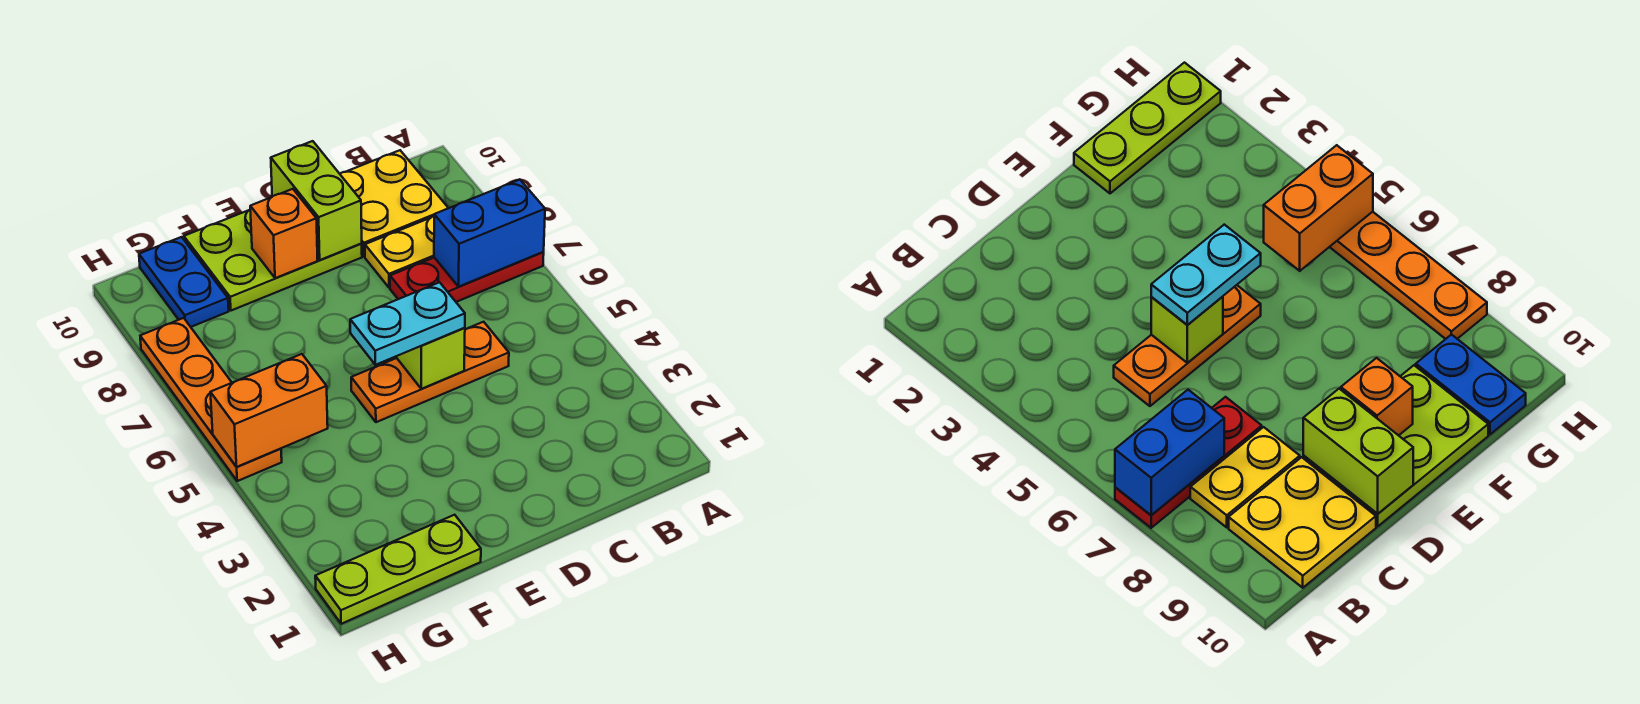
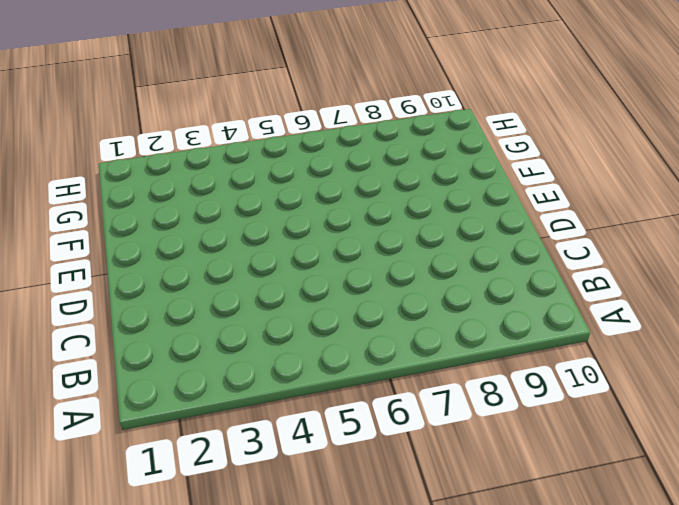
none -> red plate A7:C7 level 1
none -> yellow plate B8:C8 level 1
none -> yellow plate B9:C10 level 1

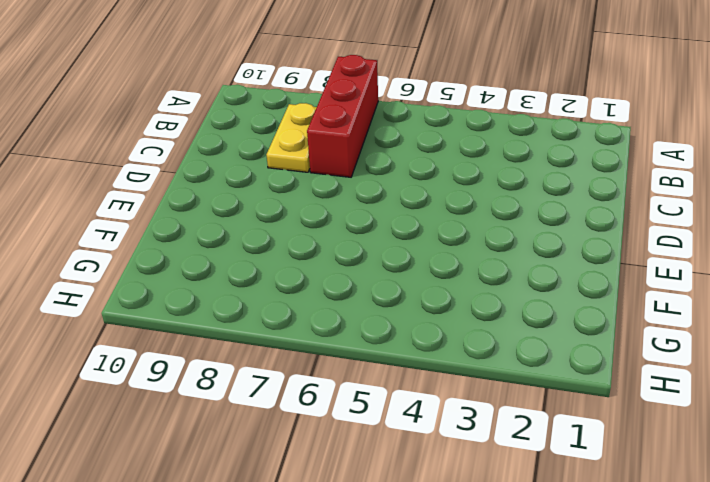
red brick A7:C7 level 1 -> red plate A7:C7 level 1
none -> yellow plate B9:C10 level 1
none -> orange plate C5:E5 level 1
none -> lime plate D9:F10 level 1

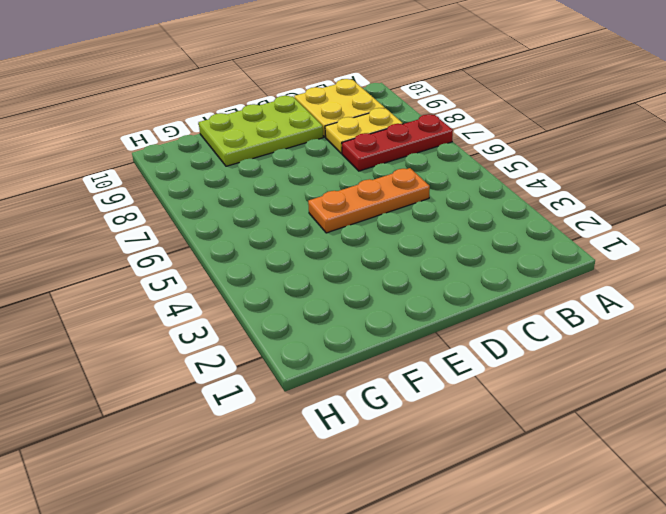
none -> lime plate F1:H1 level 1
none -> blue plate G9:G10 level 1
none -> orange plate H5:H8 level 1

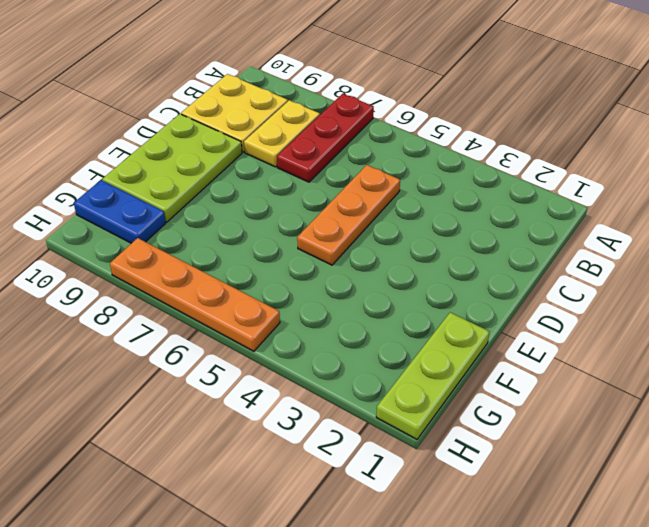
none -> blue brick A7:B7 level 2
none -> lime brick D5 level 2
none -> lime brick D9:D10 level 2

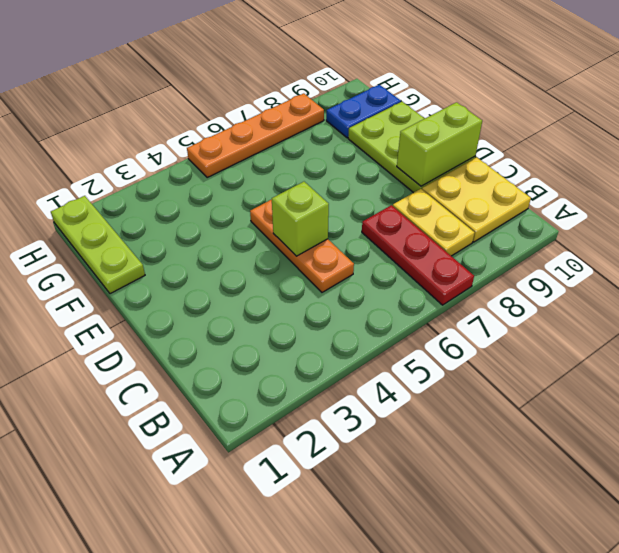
none -> blue brick A7:B7 level 2
none -> orange brick E9 level 2
none -> orange brick G5:H5 level 2

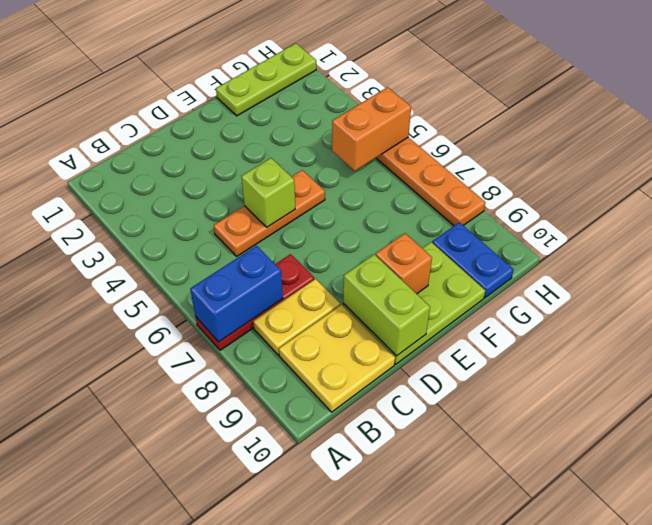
none -> cyan plate D5:E5 level 3

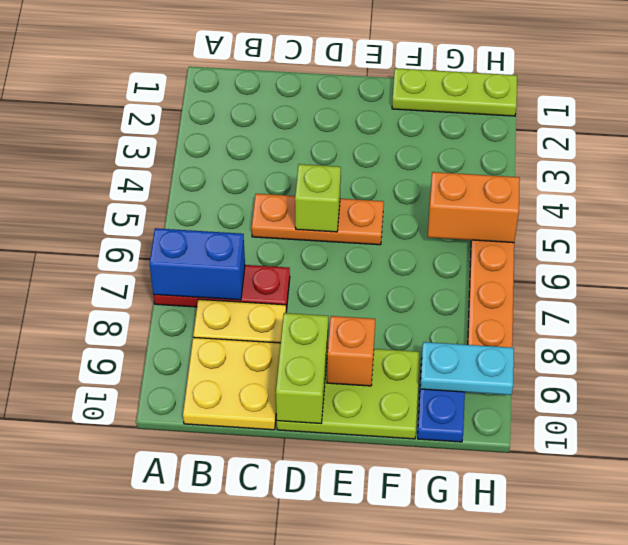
cyan plate G9:H9 level 2 -> cyan plate D5:E5 level 3

